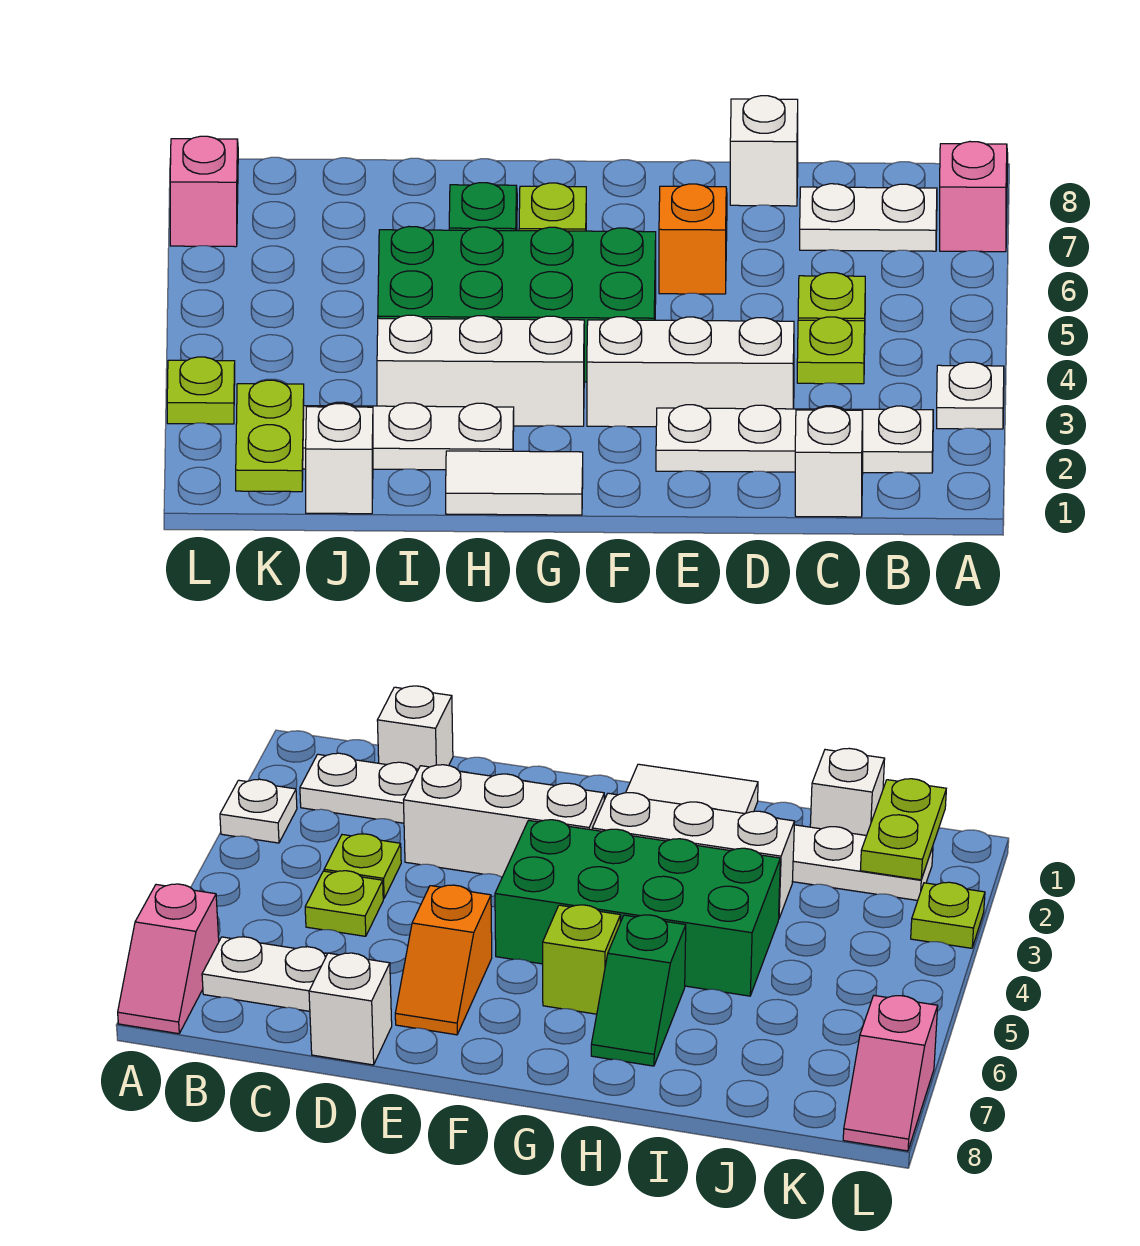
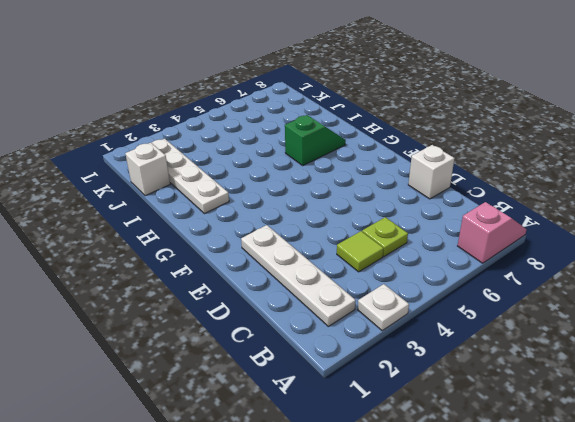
lime tile C4 level 1 -> lime plate C4 level 1
none -> white plate B7:C7 level 1
none -> white brick C1 level 1
none -> white brick D3:F3 level 1

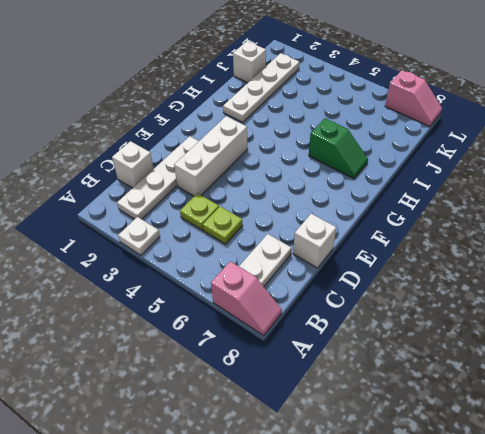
none -> orange slope E6:E7 level 1 top 6
none -> green brick F4:I5 level 1
none -> white tile G1:H1 level 1

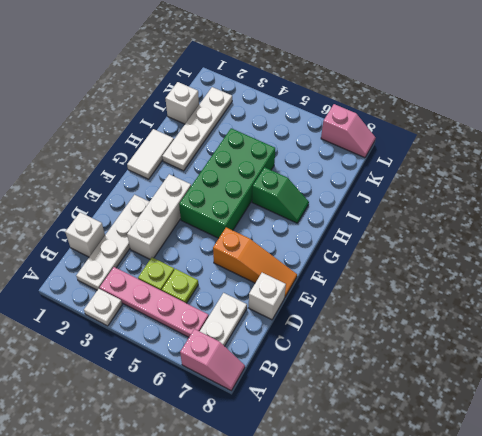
pink plate B3:B6 level 1 -> none
orange slope E6:E8 level 1 top 6 -> orange slope E6:E7 level 1 top 6
none -> white brick G3:I3 level 1
none -> lime brick G6 level 1
none -> lime plate L3 level 1

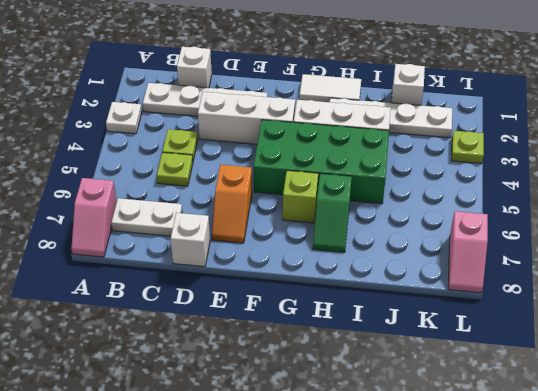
none -> lime plate K1:K2 level 2

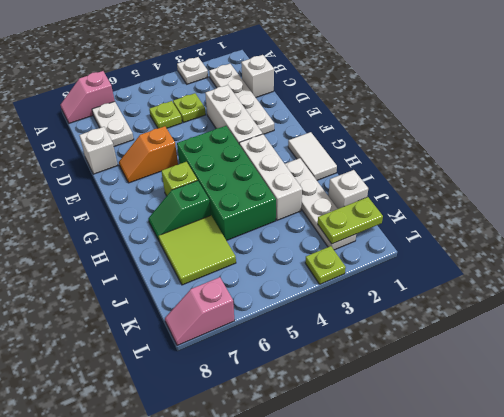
lime tile I6:J7 level 1 -> none

